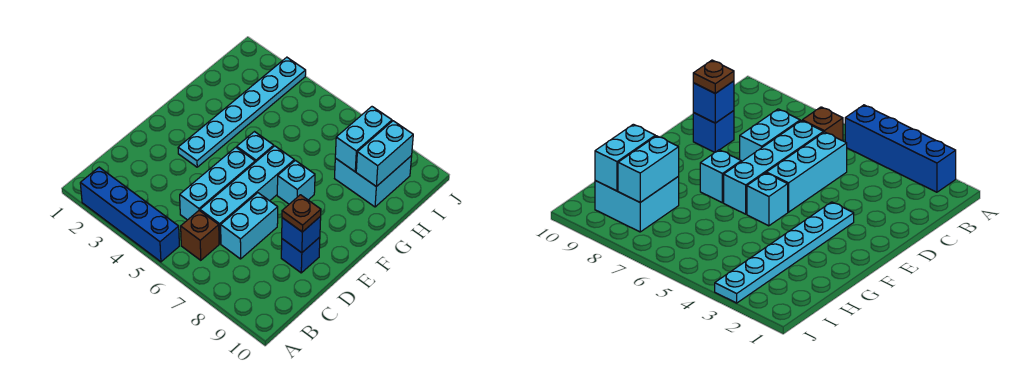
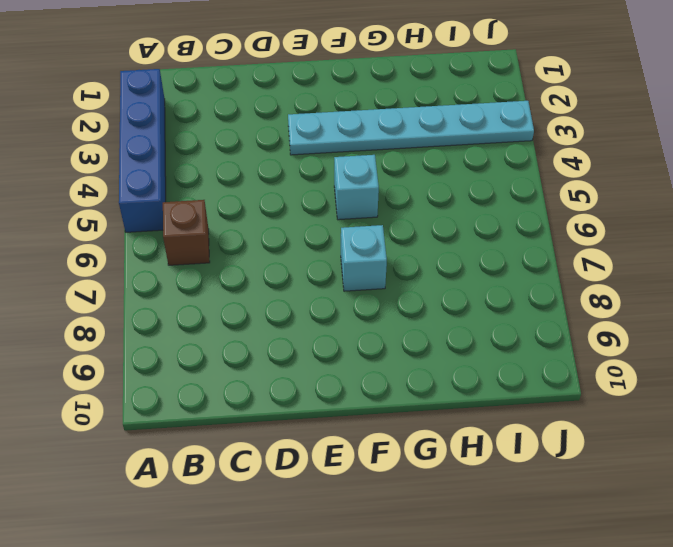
none -> cyan brick C5:E5 level 1
none -> cyan brick C6:F6 level 1
none -> cyan brick C7:D7 level 1

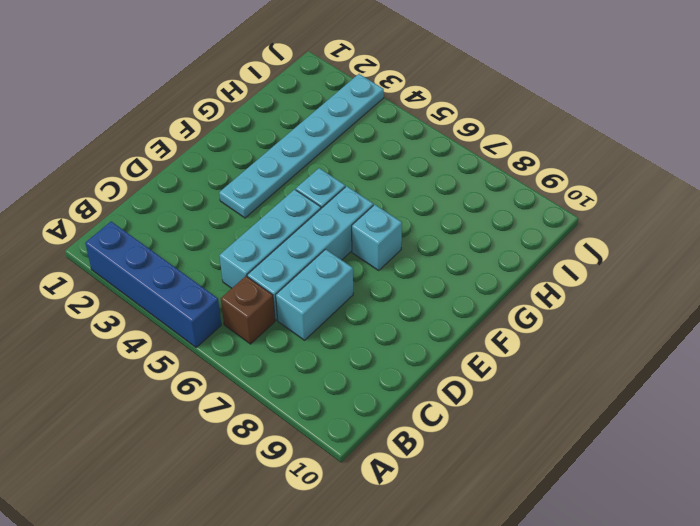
none -> blue brick D9 level 1
none -> cyan brick H8:I9 level 1
none -> blue brick D9 level 2

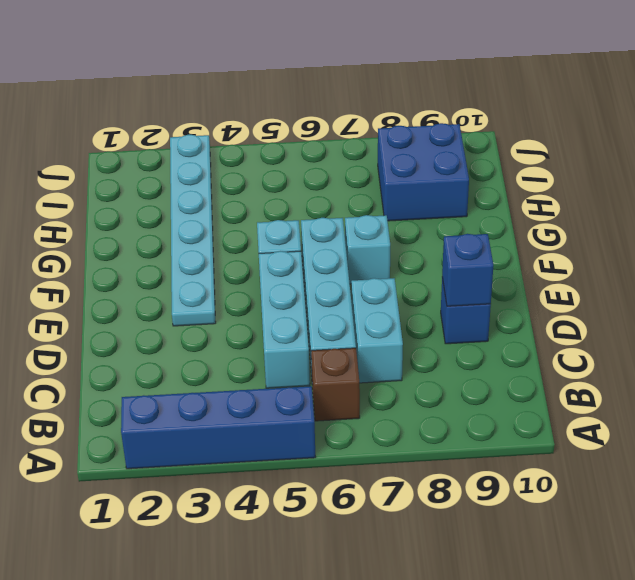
blue brick H8:I9 level 1 -> cyan brick H8:I9 level 1
none -> cyan brick H8:I8 level 2
none -> cyan brick H9:I9 level 2
none -> brown plate D9 level 3

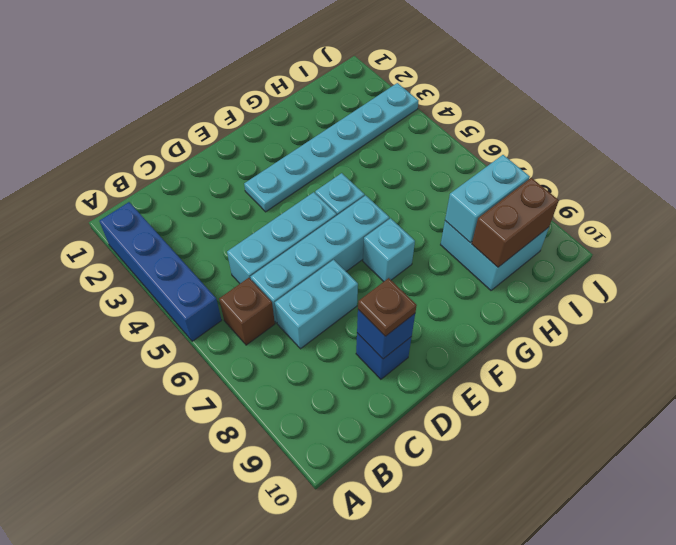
brown brick H9:I9 level 2 -> cyan brick H9:I9 level 2

